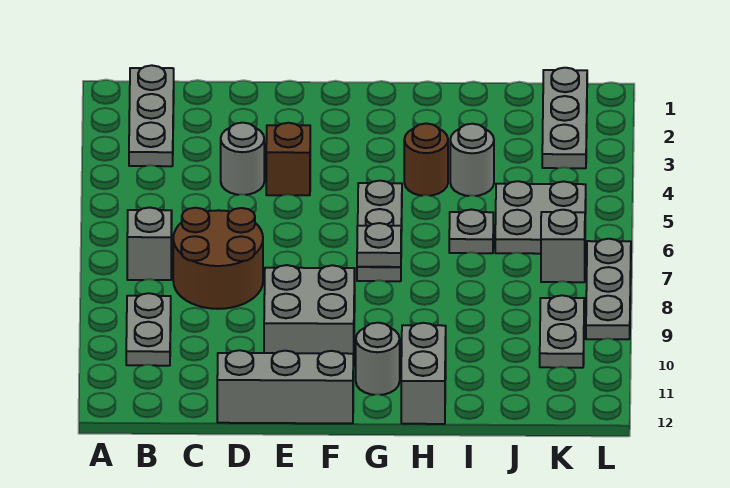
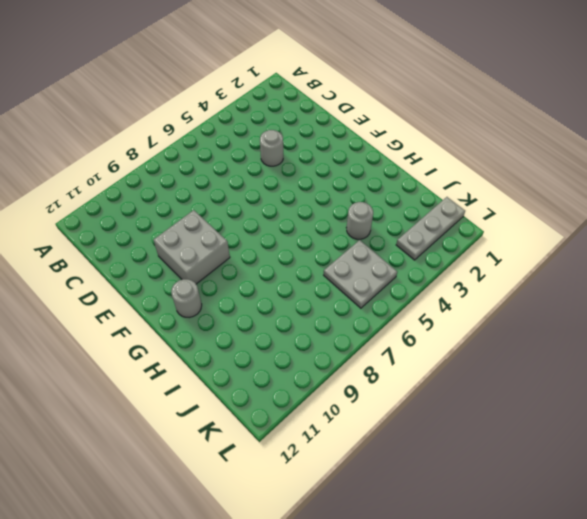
none -> grey plate B1:B3 level 1
none -> grey brick B7 level 1
none -> grey plate B9:B10 level 1

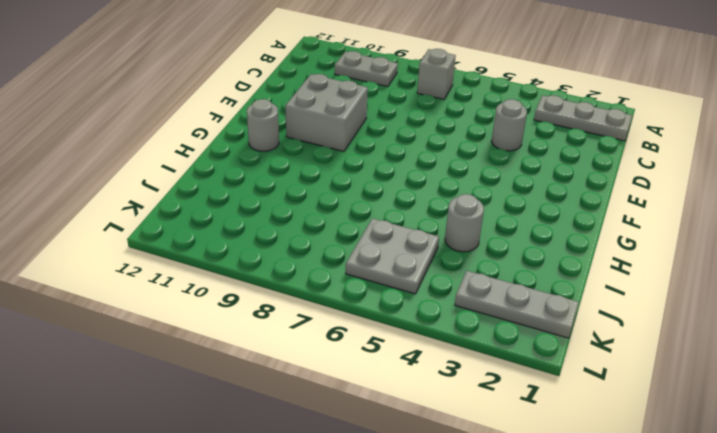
none -> brown round brick C7:D8 level 1
none -> grey brick D12:F12 level 1
none -> brown brick E4 level 1

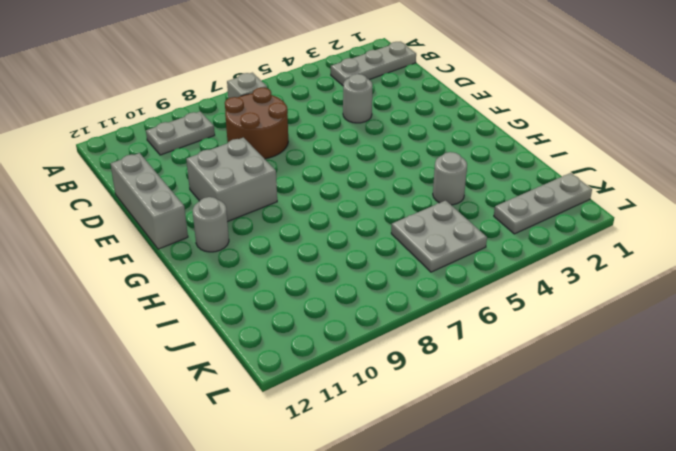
none -> brown brick E4 level 1
none -> grey plate G5:G7 level 1
none -> brown round brick H4 level 1

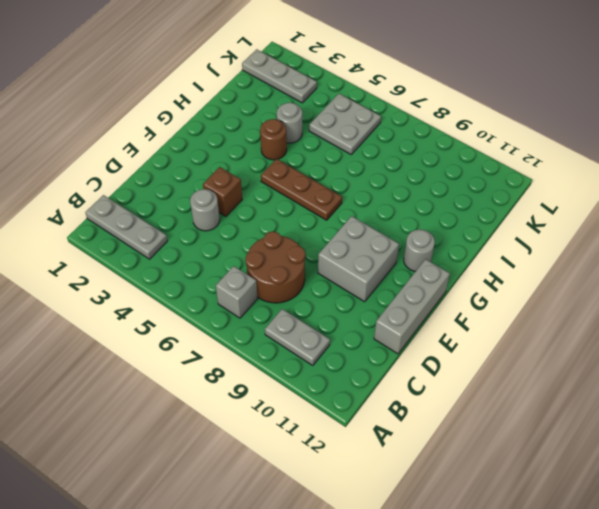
brown plate G5:G7 level 1 -> grey plate G5:G7 level 1
none -> grey brick H11:H12 level 1
none -> grey plate I6 level 1
none -> grey brick K7 level 1

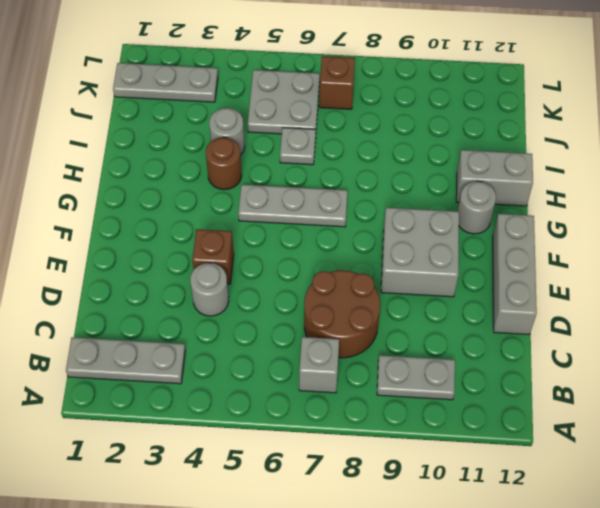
brown brick K7 level 1 -> grey brick K7 level 1
none -> grey plate K9:K10 level 1
none -> grey plate L7:L9 level 1
none -> grey plate G7 level 2

